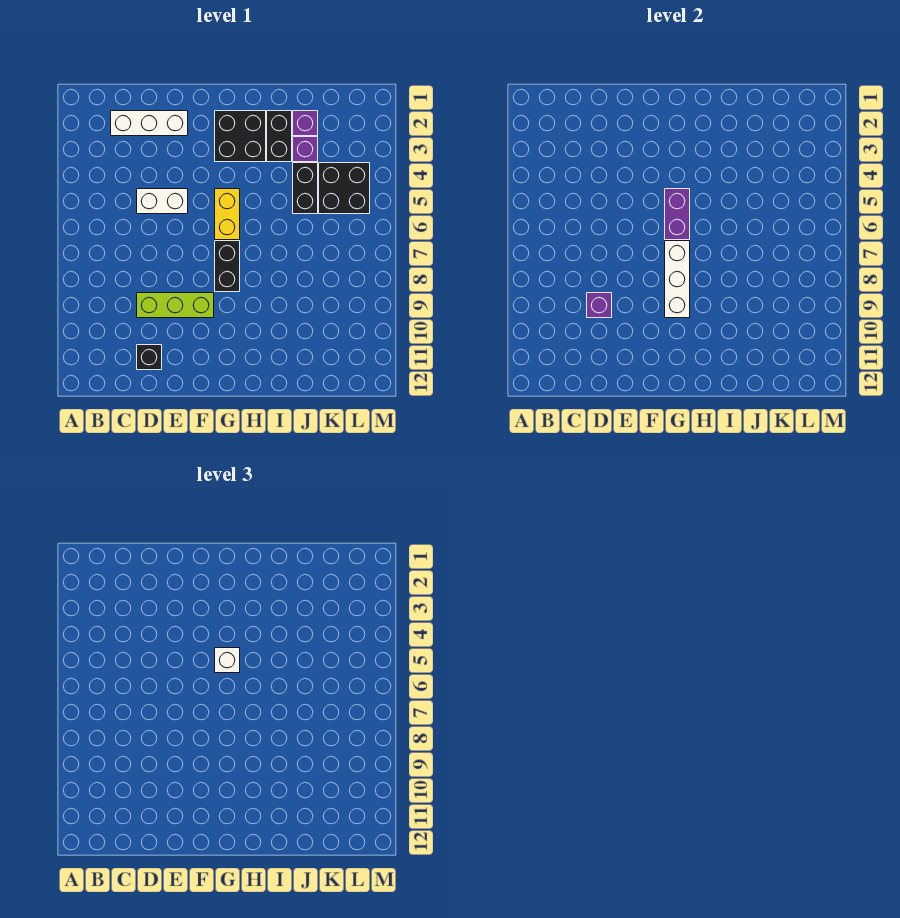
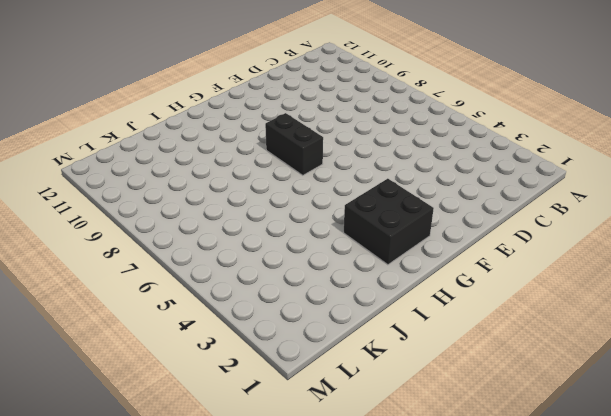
none -> white brick C2:E2 level 1
none -> white brick D5:E5 level 1
none -> lime brick D9:F9 level 1

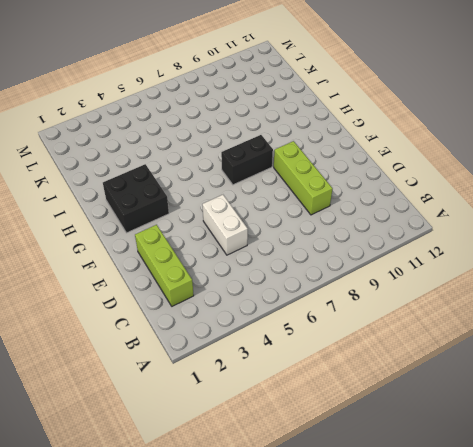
lime brick C2:E2 level 1 -> white brick C2:E2 level 1
none -> black brick D11 level 1
none -> yellow brick G5:G6 level 1
none -> black brick I2:I3 level 1

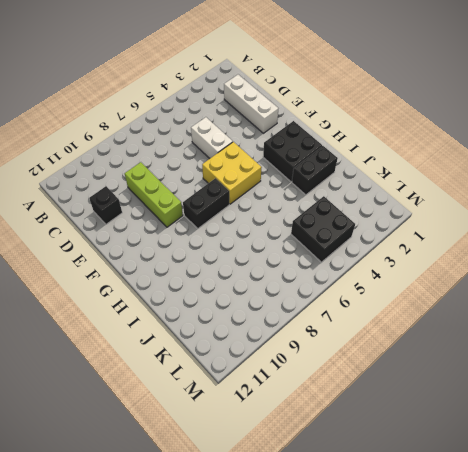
yellow brick F5:G6 level 1 -> yellow brick G5:G6 level 1
none -> purple brick J2 level 1
none -> purple brick J3 level 1
none -> black brick J4:J5 level 1

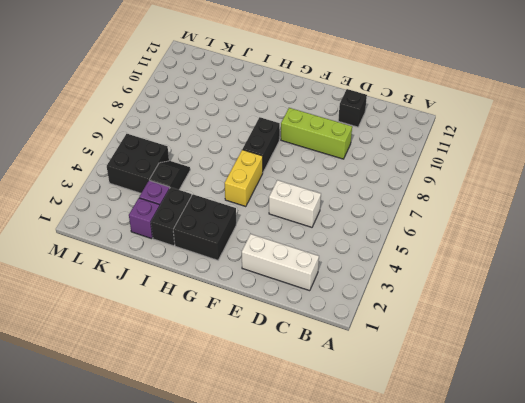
black slope J4:J5 level 1 top 4 -> black brick J4:J5 level 1
none -> purple brick D9 level 2
none -> purple brick G5:G6 level 2
none -> white brick G7:G9 level 2

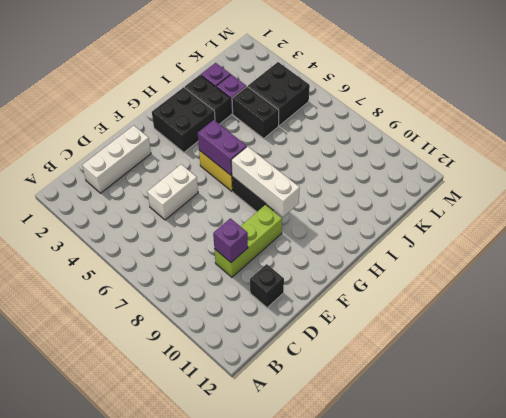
none -> white brick G5 level 3

